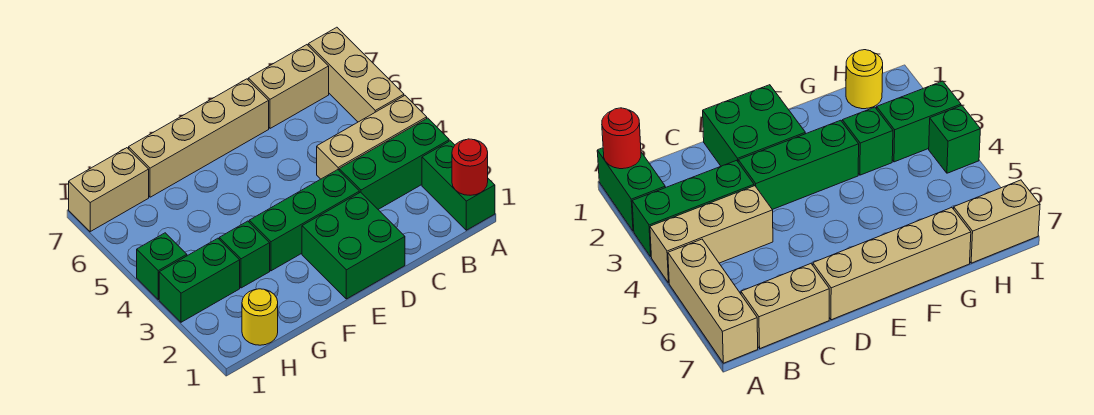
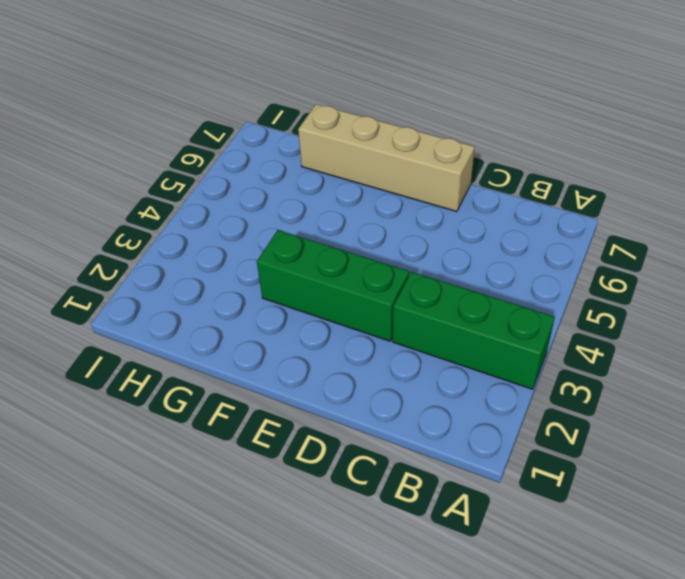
none -> green brick A1:A2 level 1
none -> tan brick A4:C4 level 1
none -> tan brick A5:A7 level 1

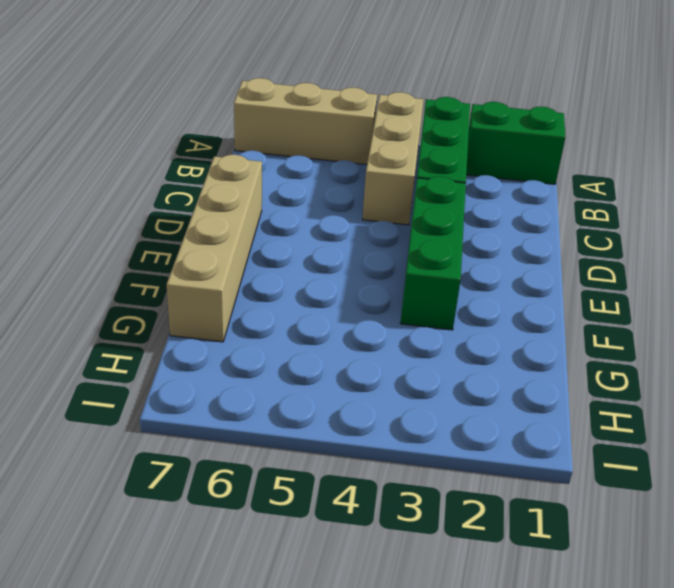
none -> tan brick B7:C7 level 1
none -> green brick D1:E2 level 1
none -> green brick G3 level 1

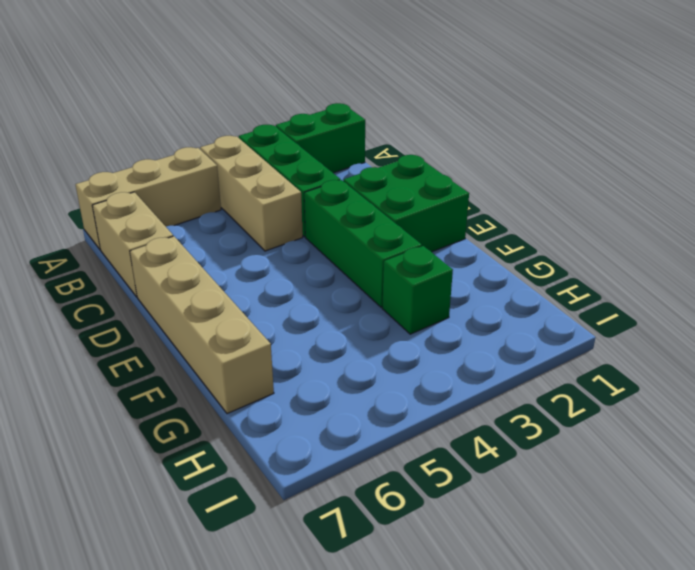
none -> yellow round brick H1 level 1
none -> green brick H3:I3 level 1
none -> tan brick H7:I7 level 1

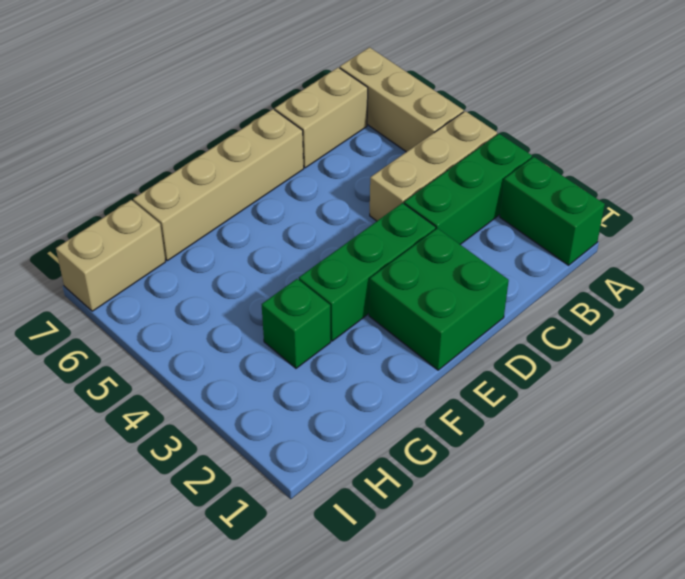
none -> yellow round brick H1 level 1
none -> green brick H3:I3 level 1
none -> green brick I4 level 1

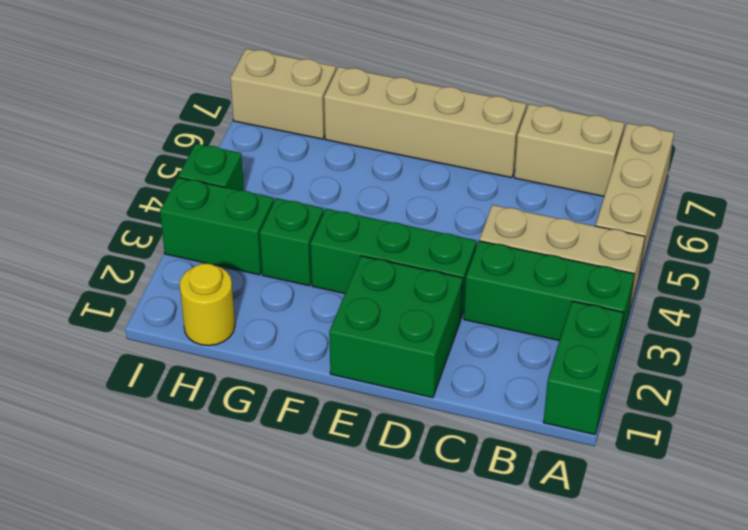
none -> red round brick A1 level 2

